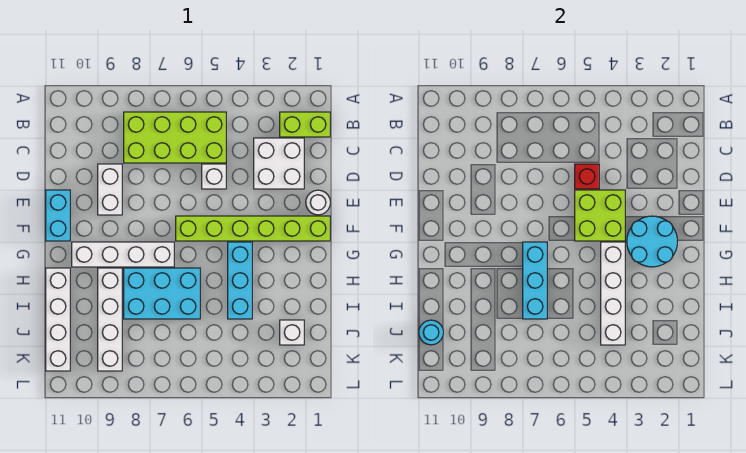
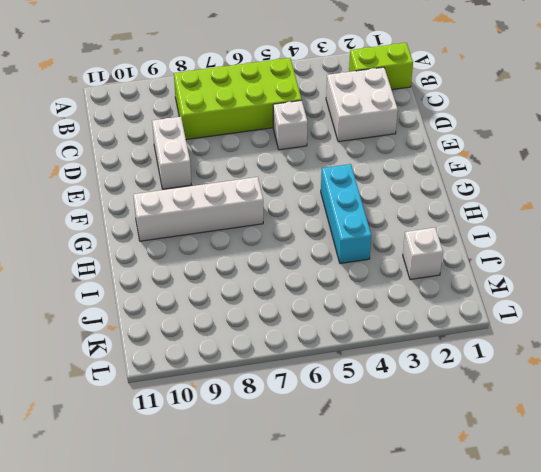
none -> white round brick E1 level 1
none -> cyan brick E11:F11 level 1
none -> lime brick F1:F6 level 1

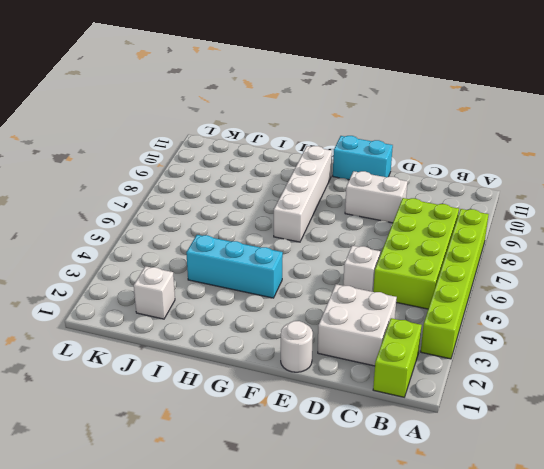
lime brick A3:A8 level 1 -> lime brick F1:F6 level 1
none -> cyan brick H6:I8 level 1
none -> white brick H9:K9 level 1
none -> white brick H11:K11 level 1

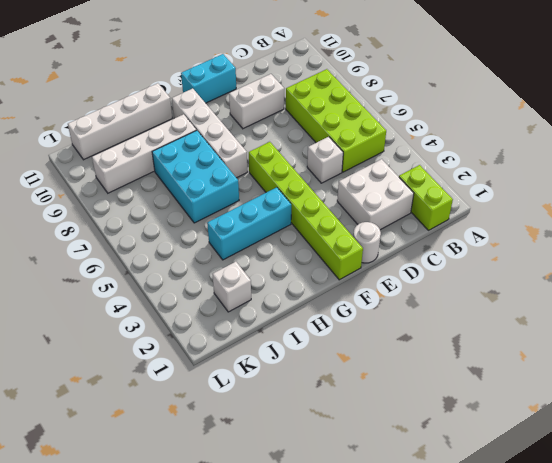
none -> red brick D5 level 2
none -> lime brick E4:F5 level 2
none -> cyan round brick F2:G3 level 2

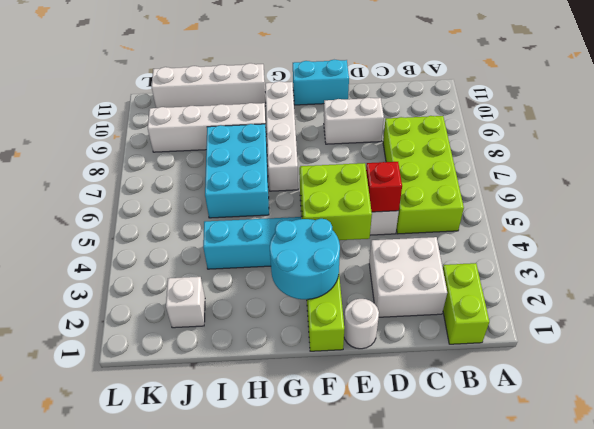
none -> white brick G4:J4 level 2
none -> cyan brick G7:I7 level 2
none -> cyan round brick J11 level 2

